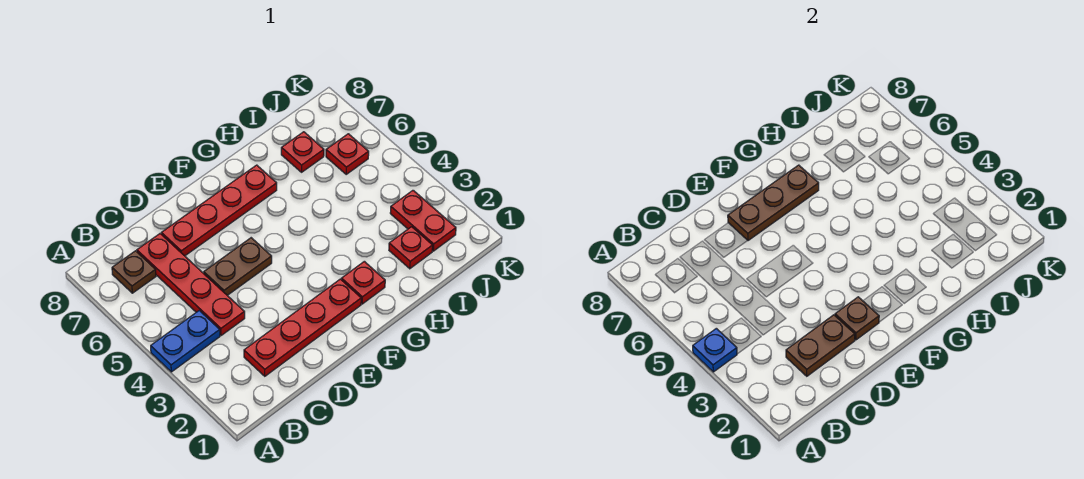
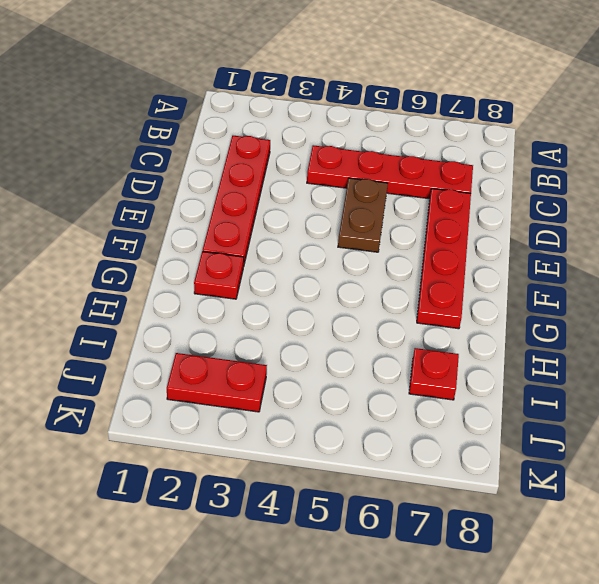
none -> blue plate A4:B4 level 1
none -> brown plate B7 level 1
none -> red plate I2 level 1

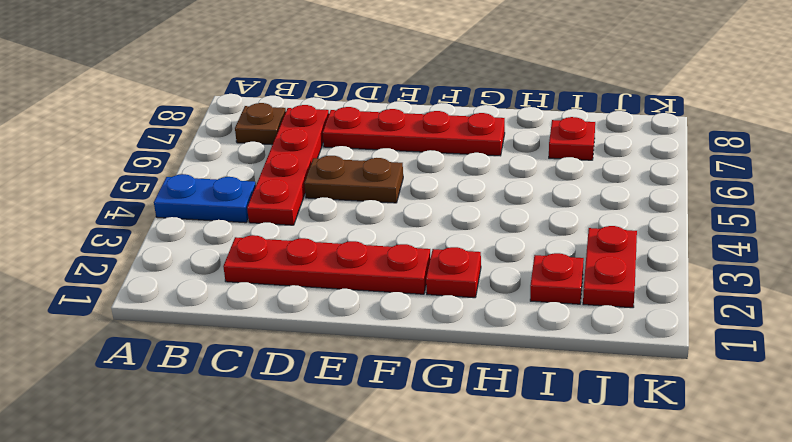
none -> red plate J6 level 1
none -> blue plate A4 level 2
none -> brown plate C2:D2 level 2

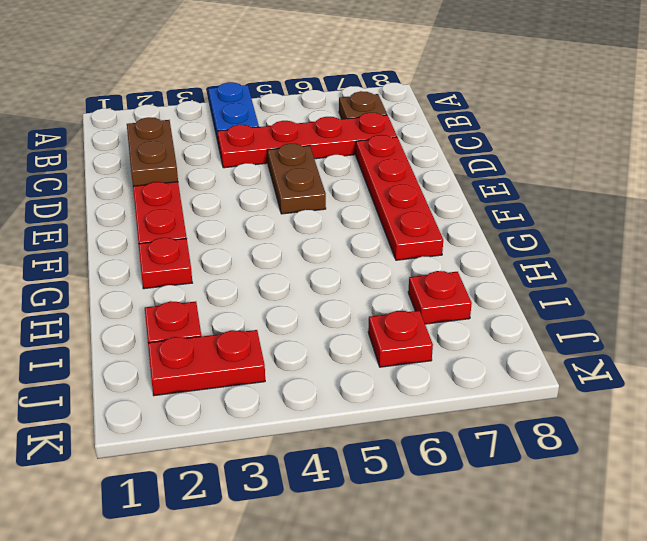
none -> blue plate A4 level 2
none -> brown plate E2 level 2
none -> brown plate E7:G7 level 2

